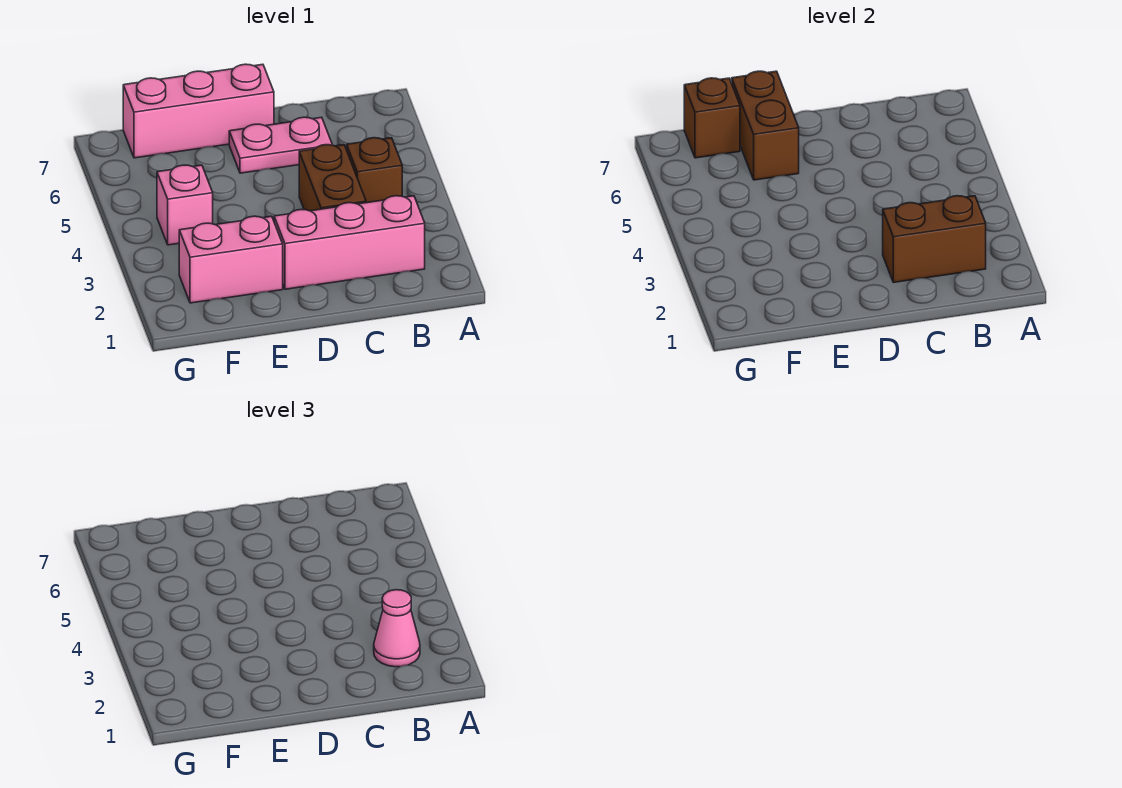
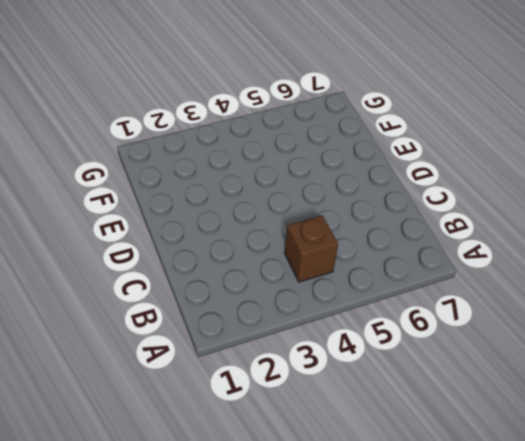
none -> pink brick B2:D2 level 1
none -> brown brick C3:C4 level 1

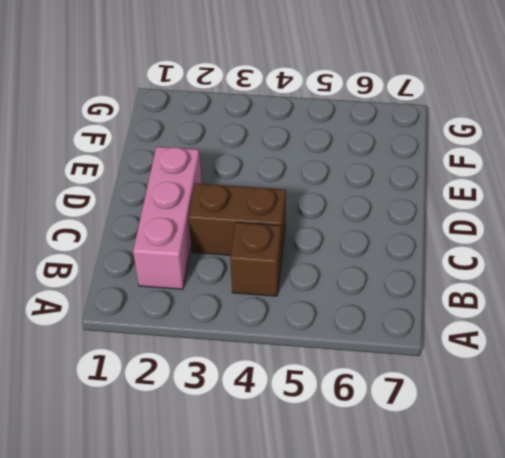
none -> pink plate C6:D6 level 1
none -> pink brick D7:F7 level 1

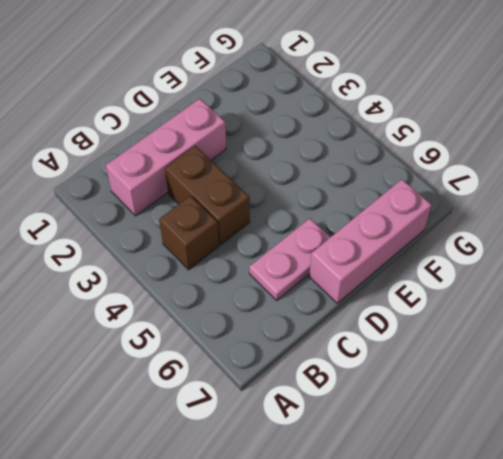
none -> pink brick E2:F2 level 1
none -> pink brick F4 level 1

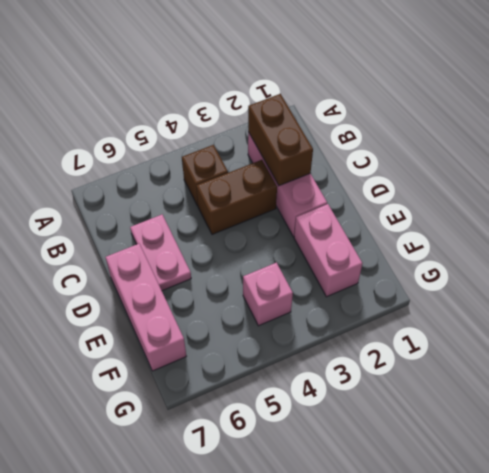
none -> brown brick E6:E7 level 2
none -> brown brick F7 level 2

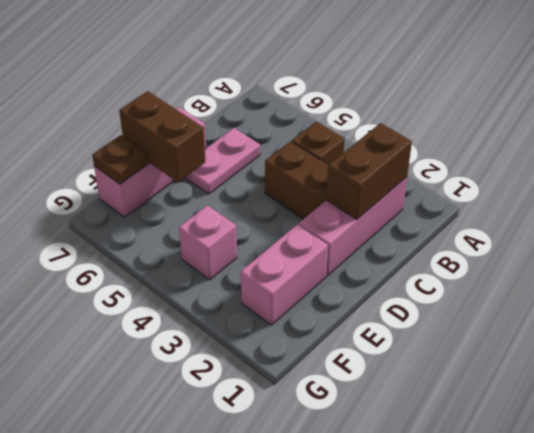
brown plate F7 level 2 -> brown brick F7 level 2
none -> pink cone B2 level 3

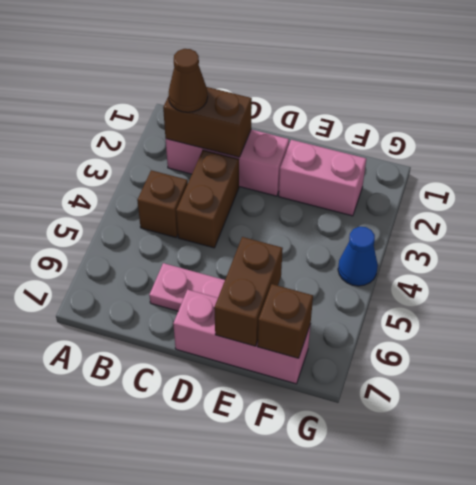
brown cone B2 level 3 -> pink cone B2 level 3
blue cone G4 level 1 -> none
none -> pink brick F4 level 1

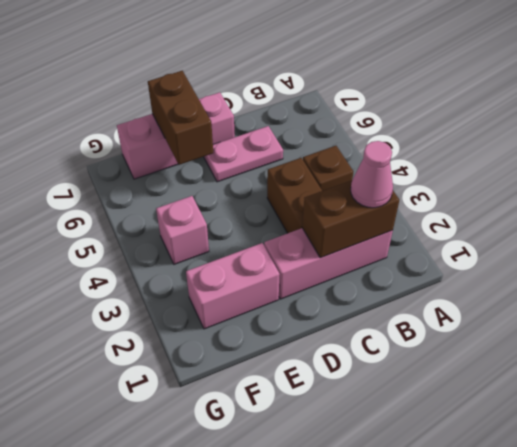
none -> brown brick F7 level 2

